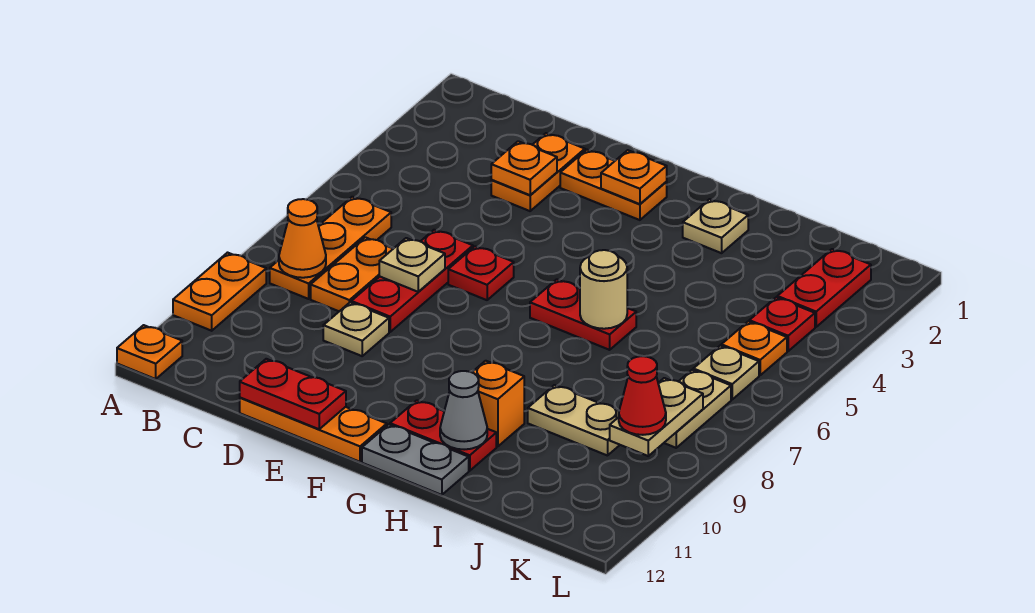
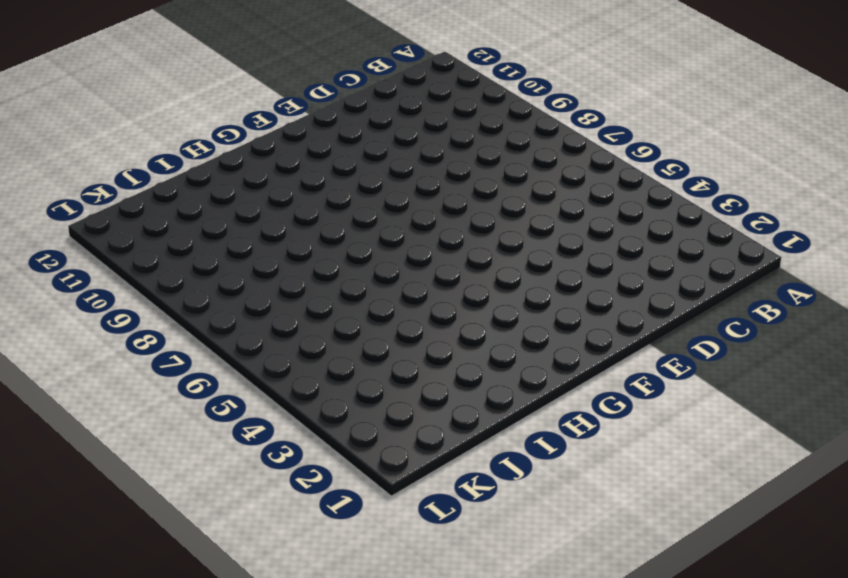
none -> orange plate A9:A10 level 1
none -> orange plate A12 level 1
none -> orange plate B6:B8 level 1
none -> orange plate C7:C8 level 1

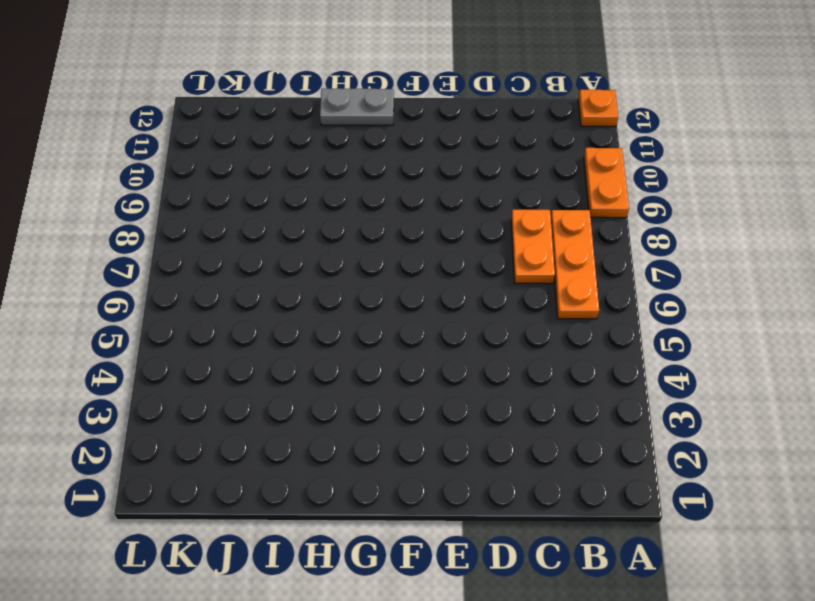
none -> orange plate D2:D3 level 1
none -> red plate D6:D8 level 1
none -> tan plate D9 level 1
none -> orange plate D12:F12 level 1

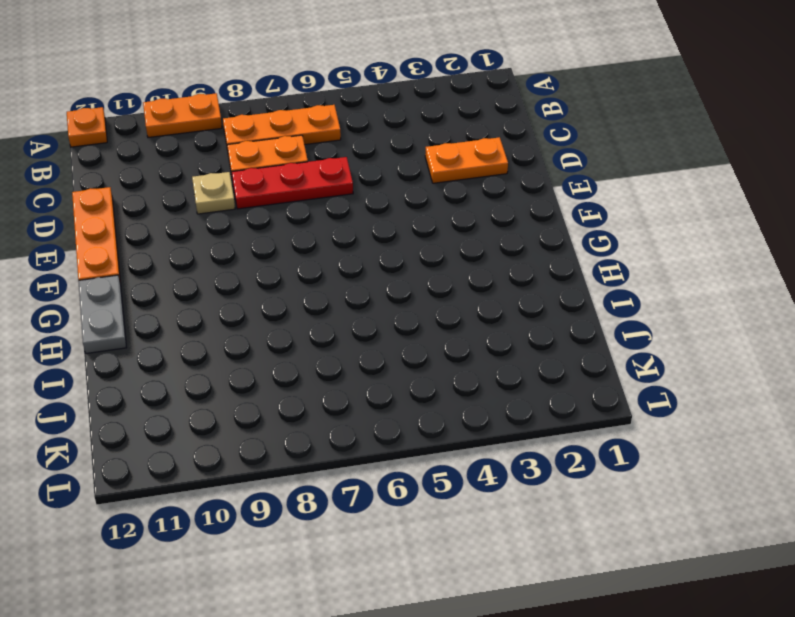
none -> orange plate E2:F2 level 1
none -> red plate E6 level 1
none -> red plate G6:H6 level 1
none -> red plate G11:H11 level 1

